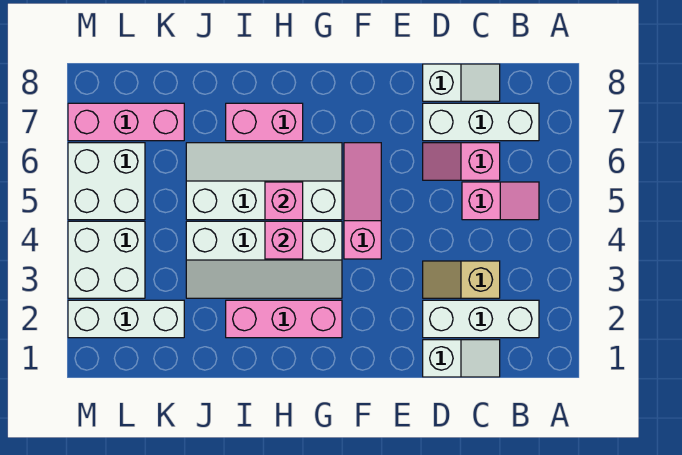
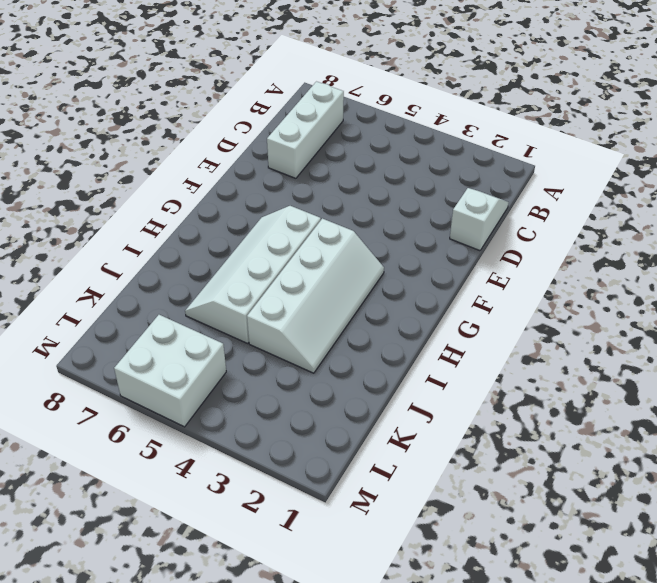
none -> white brick B2:D2 level 1
none -> pink slope B5:C5 level 1 top C
none -> tan slope C3:D3 level 1 top C

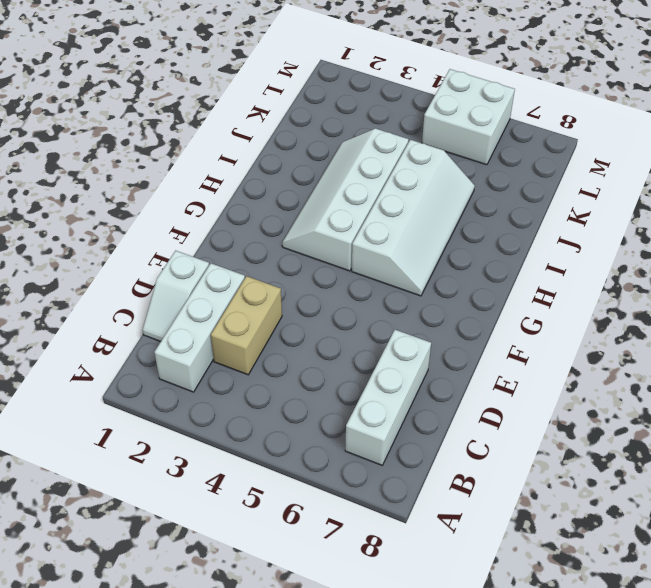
tan brick C3:D3 level 1 -> tan slope C3:D3 level 1 top C
none -> pink slope B5:C5 level 1 top C
none -> pink slope C6:D6 level 1 top C
none -> white slope C8:D8 level 1 top D

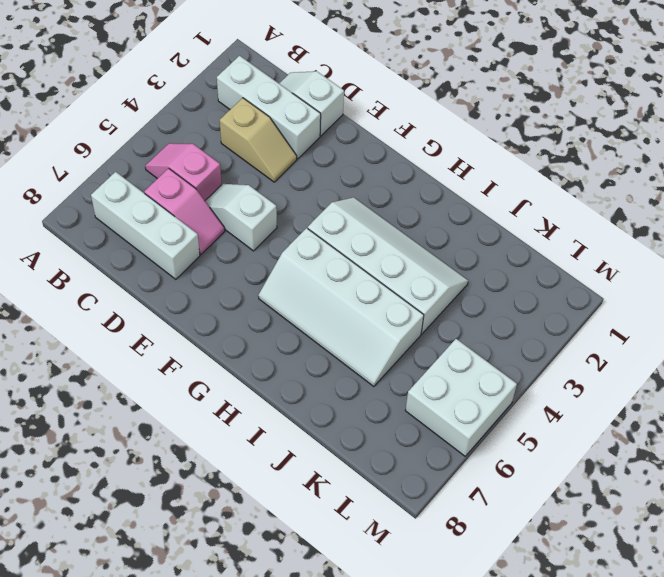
white slope D5:E5 level 1 top E -> white slope C8:D8 level 1 top D
none -> pink slope F4:F6 level 1 top 4
none -> pink brick G2:I2 level 1
none -> pink brick H7:I7 level 1

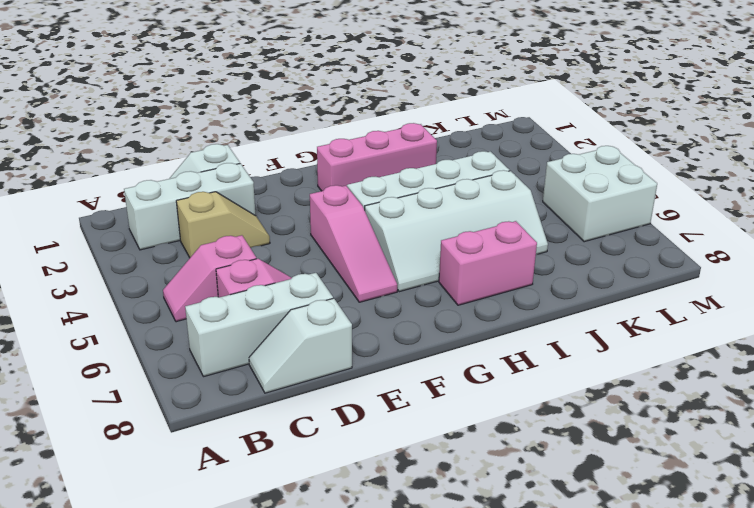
none -> white brick K2:M2 level 1
none -> pink brick K7:M7 level 1
none -> white brick L3:M4 level 1

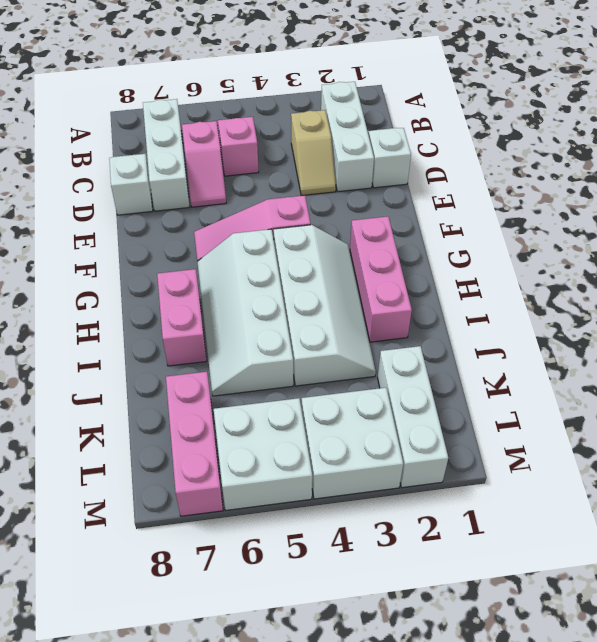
none -> pink brick H4 level 2
none -> pink brick H5 level 2

